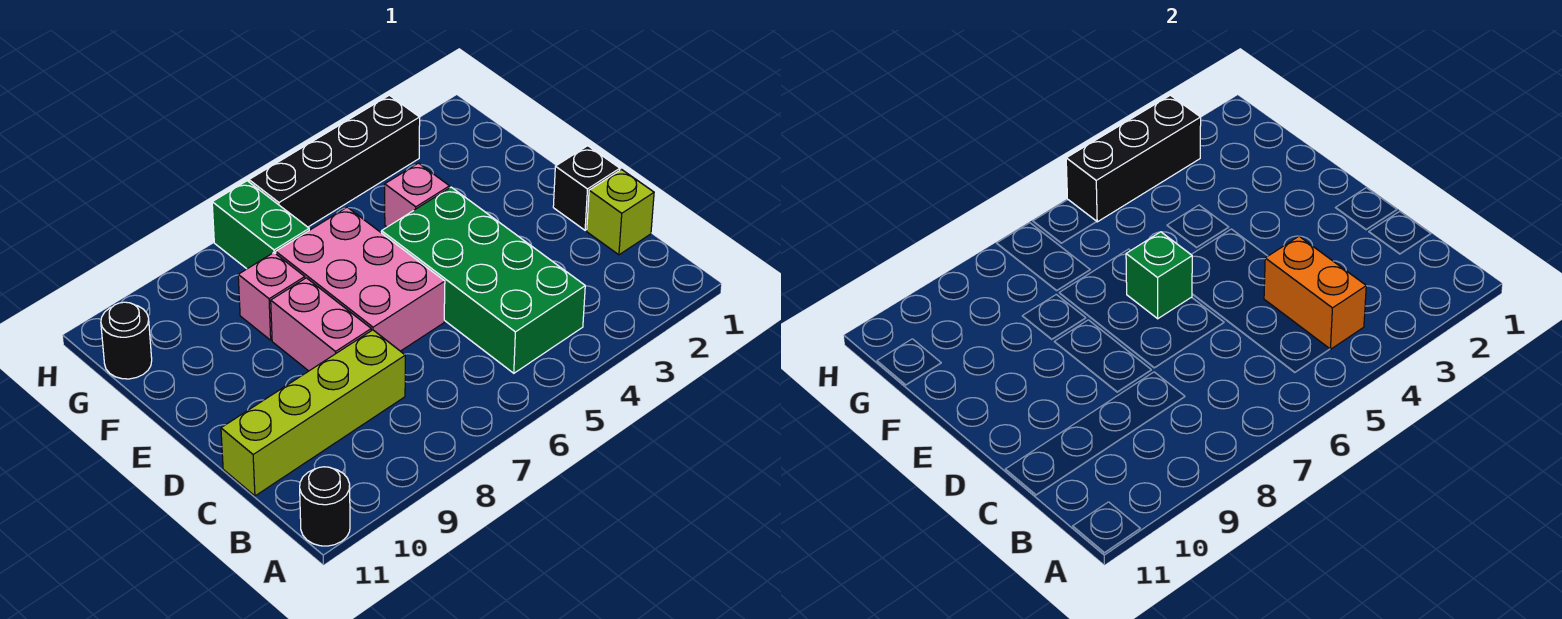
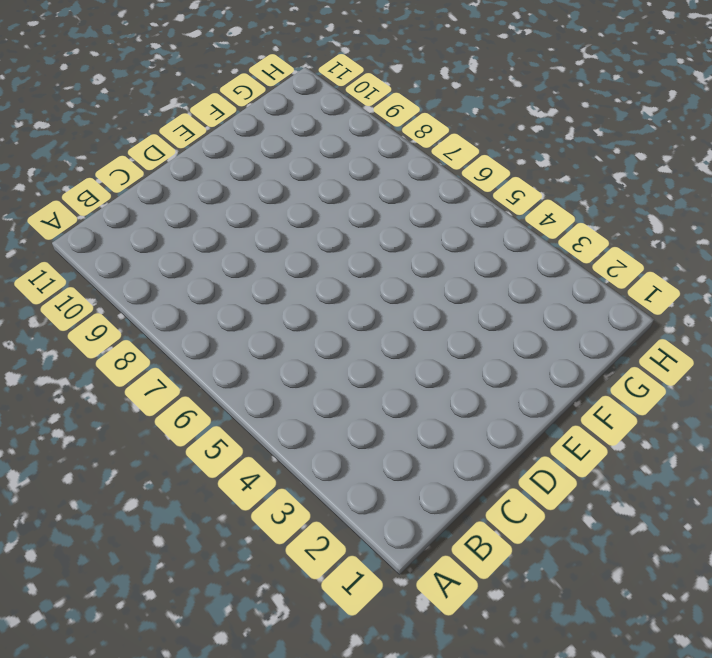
none -> black round brick A11 level 1
none -> green brick B4:E5 level 1
none -> lime brick C1 level 1

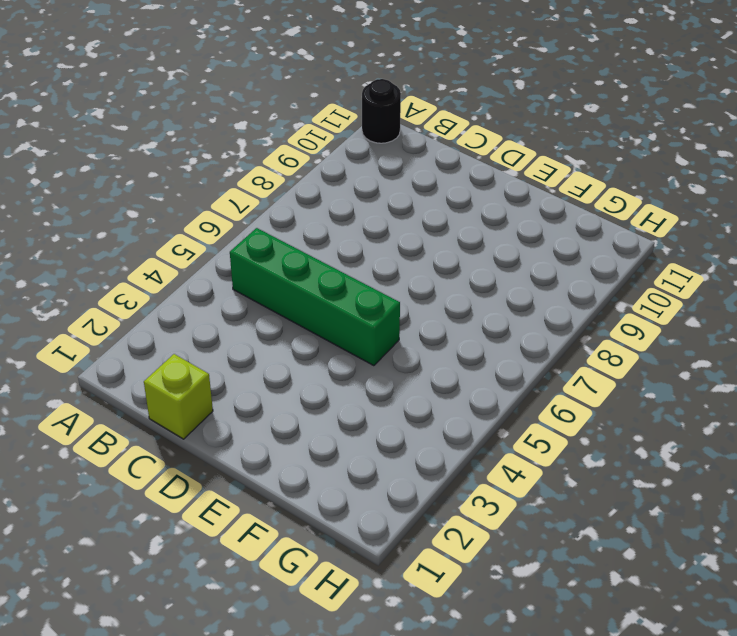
green brick B5:E5 level 1 -> green brick B4:E5 level 1
none -> lime brick C8:C11 level 1
none -> black brick D1 level 1
none -> pink brick D6:F7 level 1

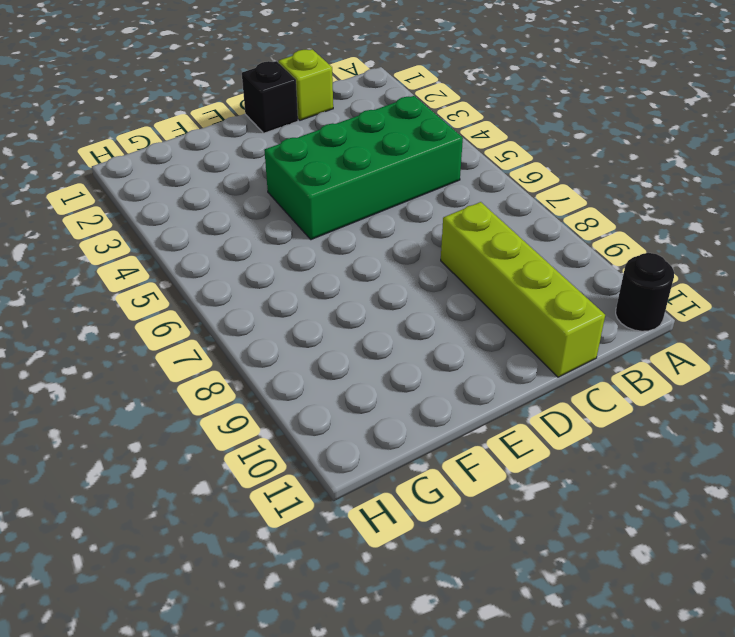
none -> pink brick D6:F7 level 1
none -> pink brick D8:E8 level 1
none -> pink brick F4 level 1

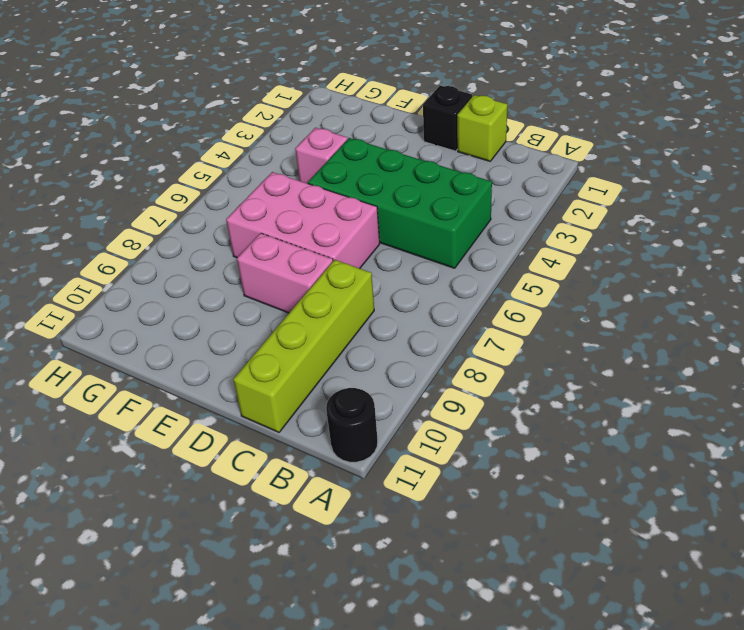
none -> pink brick F8 level 1
none -> green brick G7:H7 level 1
none -> black round brick G11 level 1

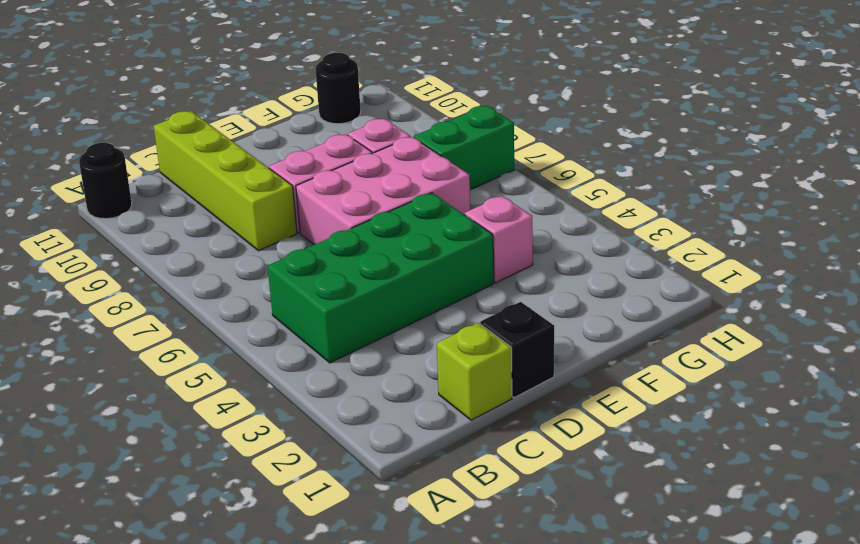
none -> black brick H3:H6 level 1
none -> orange brick B4:C4 level 2
none -> green brick E6 level 2

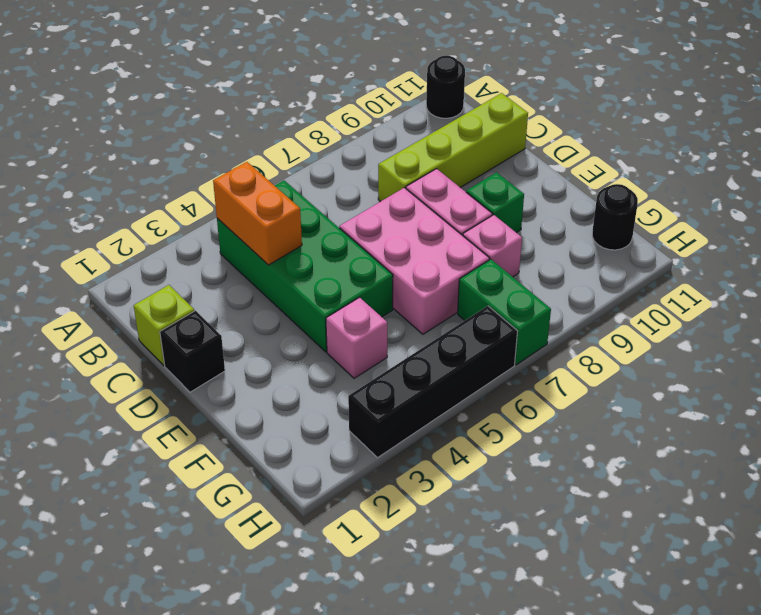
green brick E9 level 1 -> green brick E6 level 2
none -> black brick H3:H5 level 2

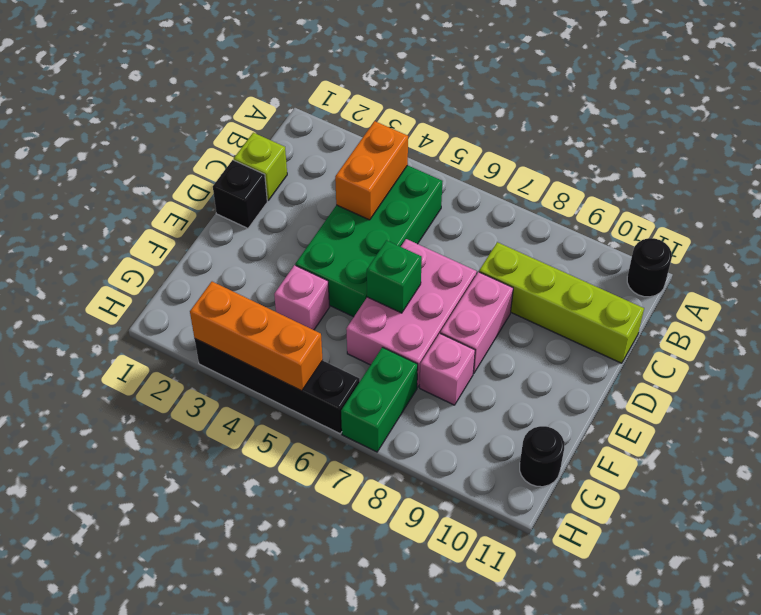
orange brick H3:H5 level 2 -> black brick H3:H5 level 2

